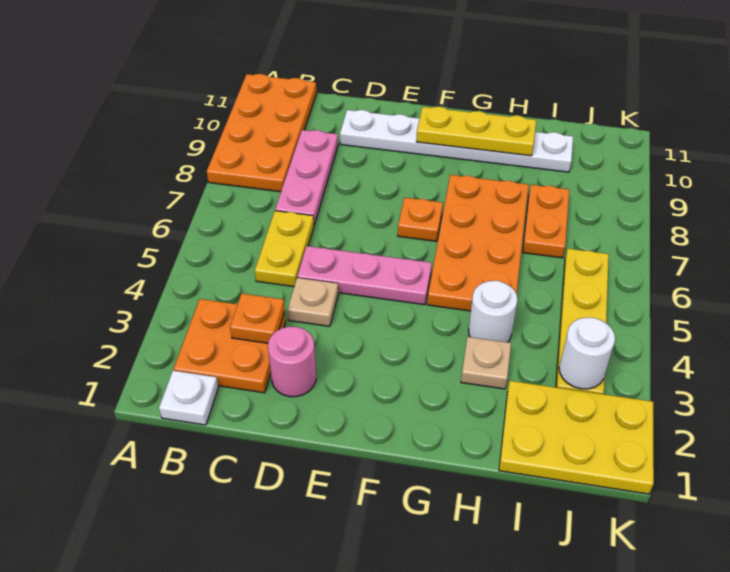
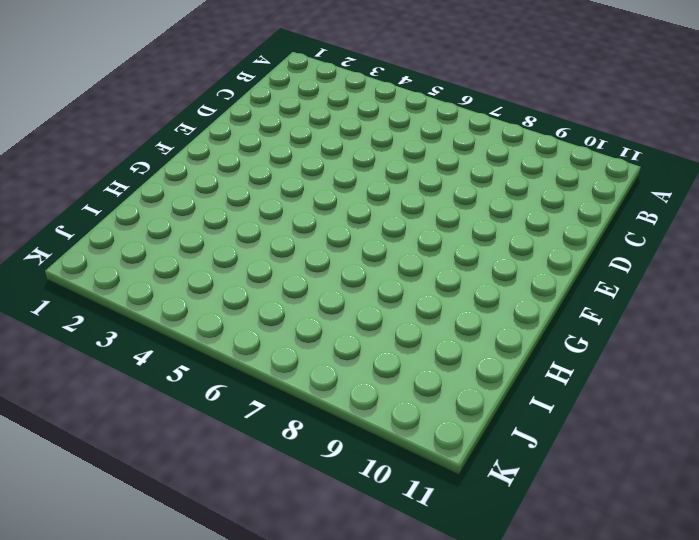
none -> orange plate A8:B11 level 1
none -> white plate B1 level 1
none -> orange plate B2:C3 level 1

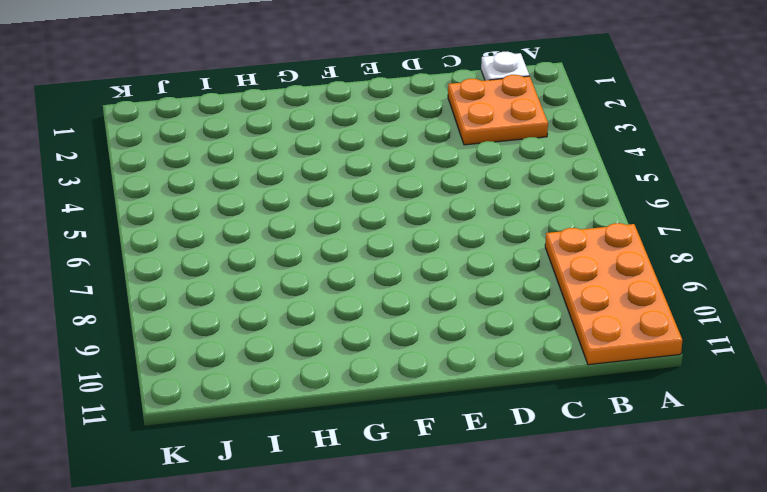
none -> yellow plate C5:C6 level 1
none -> pink plate C7:C9 level 1
none -> pink round brick D2 level 1

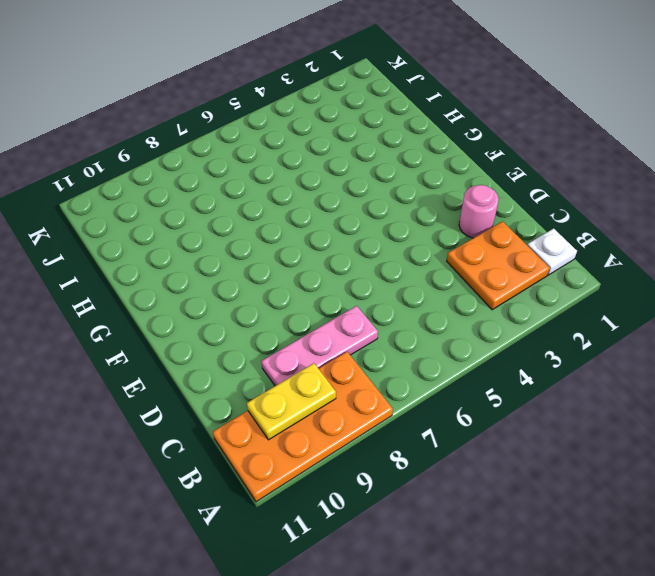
yellow plate B9:B10 level 2 -> yellow plate C5:C6 level 1
none -> tan plate D4 level 1
none -> pink plate D5:F5 level 1
none -> white plate D10:I10 level 1

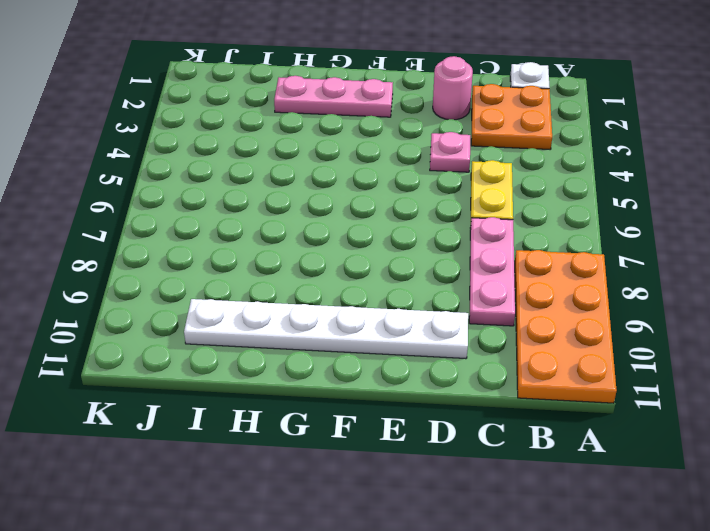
pink plate D4 level 1 -> tan plate D4 level 1
pink plate F2:H2 level 1 -> pink plate D5:F5 level 1
none -> orange plate F7 level 1
none -> orange plate G5:H8 level 1
none -> tan plate H3 level 1

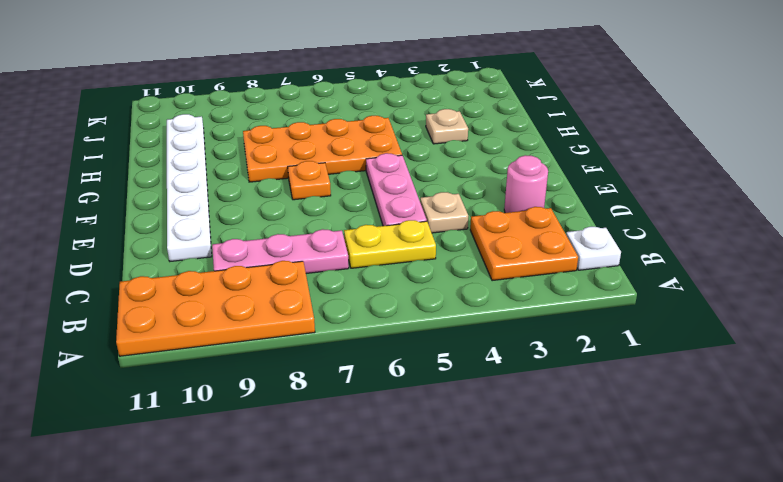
none -> white round brick H4 level 1
none -> yellow plate I1:K2 level 1
none -> orange plate I7:I8 level 1

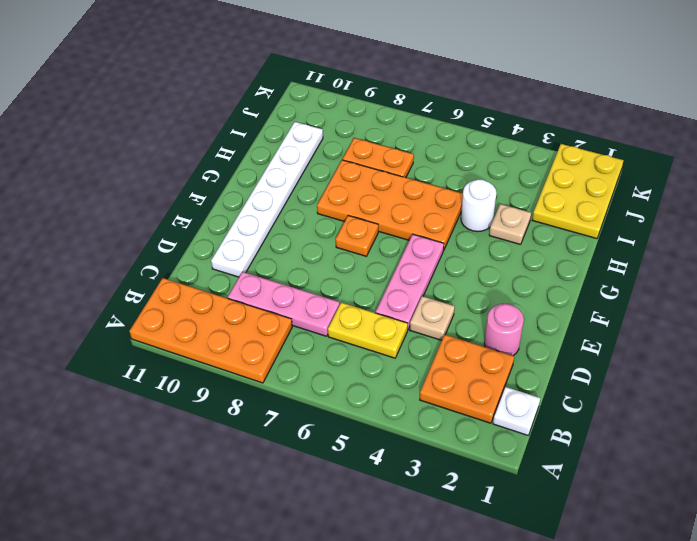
none -> yellow plate J3:J6 level 1
none -> orange plate C3 level 2
none -> yellow plate F10:H10 level 2

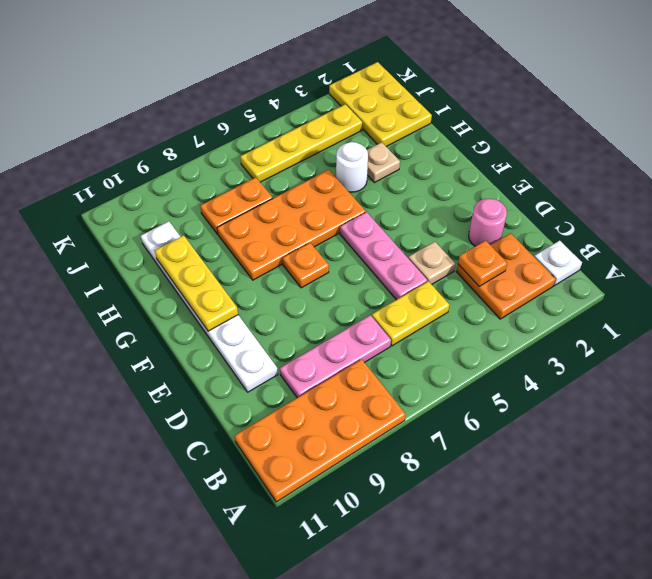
none -> white round brick J3 level 2

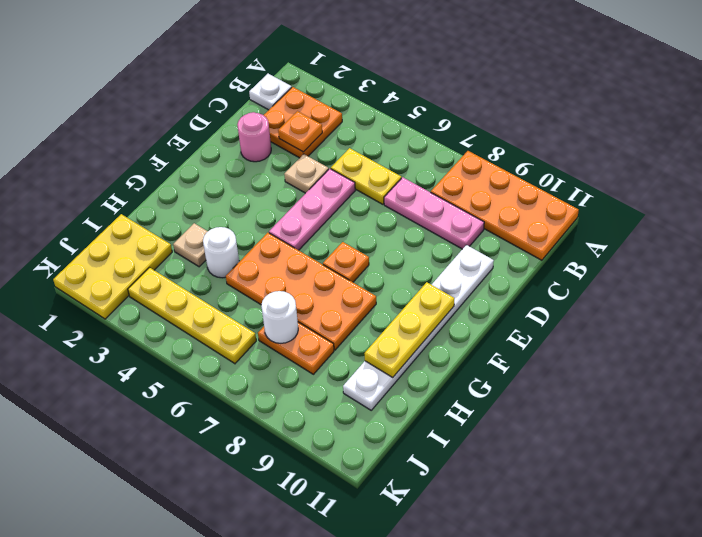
white round brick I7 level 2 -> white round brick J3 level 2

